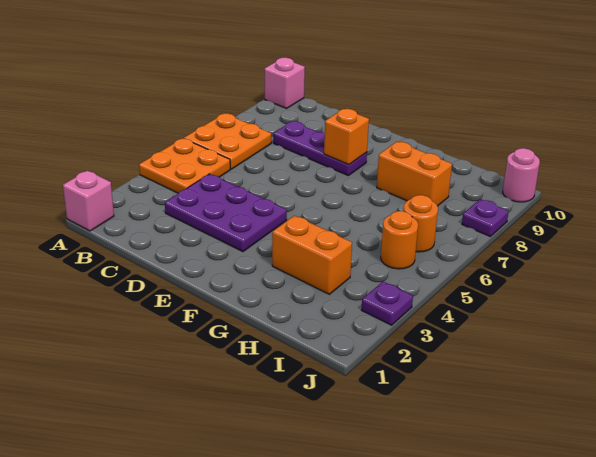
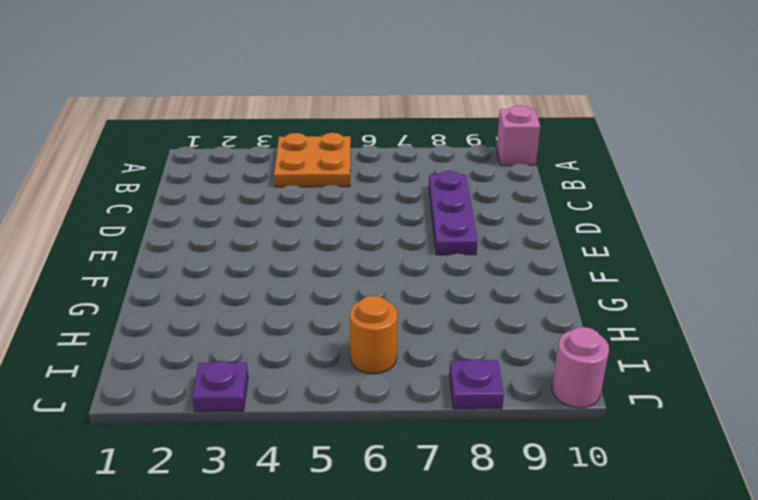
none -> pink brick A1 level 1
none -> orange plate A6:B7 level 1
none -> purple plate C3:E4 level 1

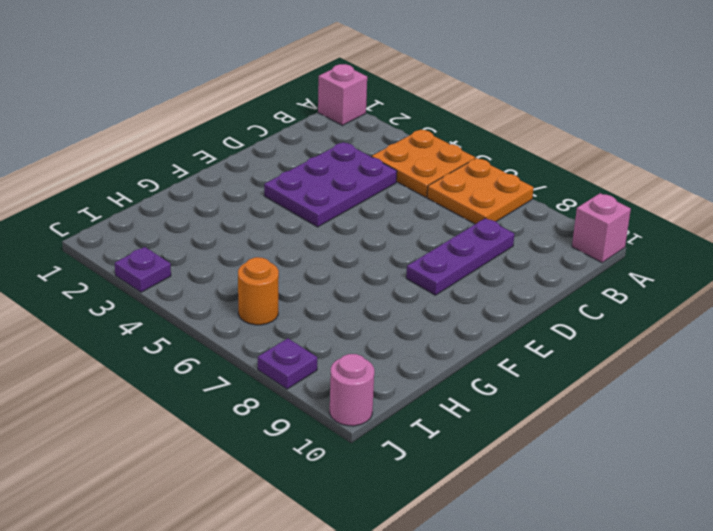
none -> orange brick G3:H3 level 1
none -> orange brick G8:H8 level 1
none -> orange round brick I5 level 1

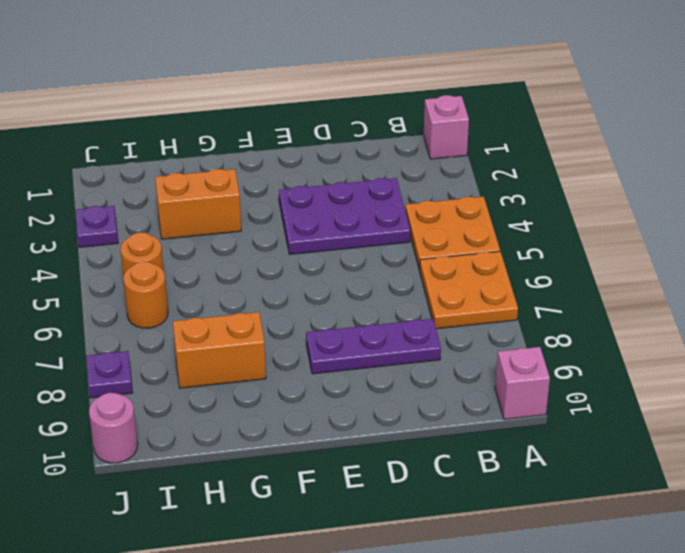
none -> orange brick E8 level 2

